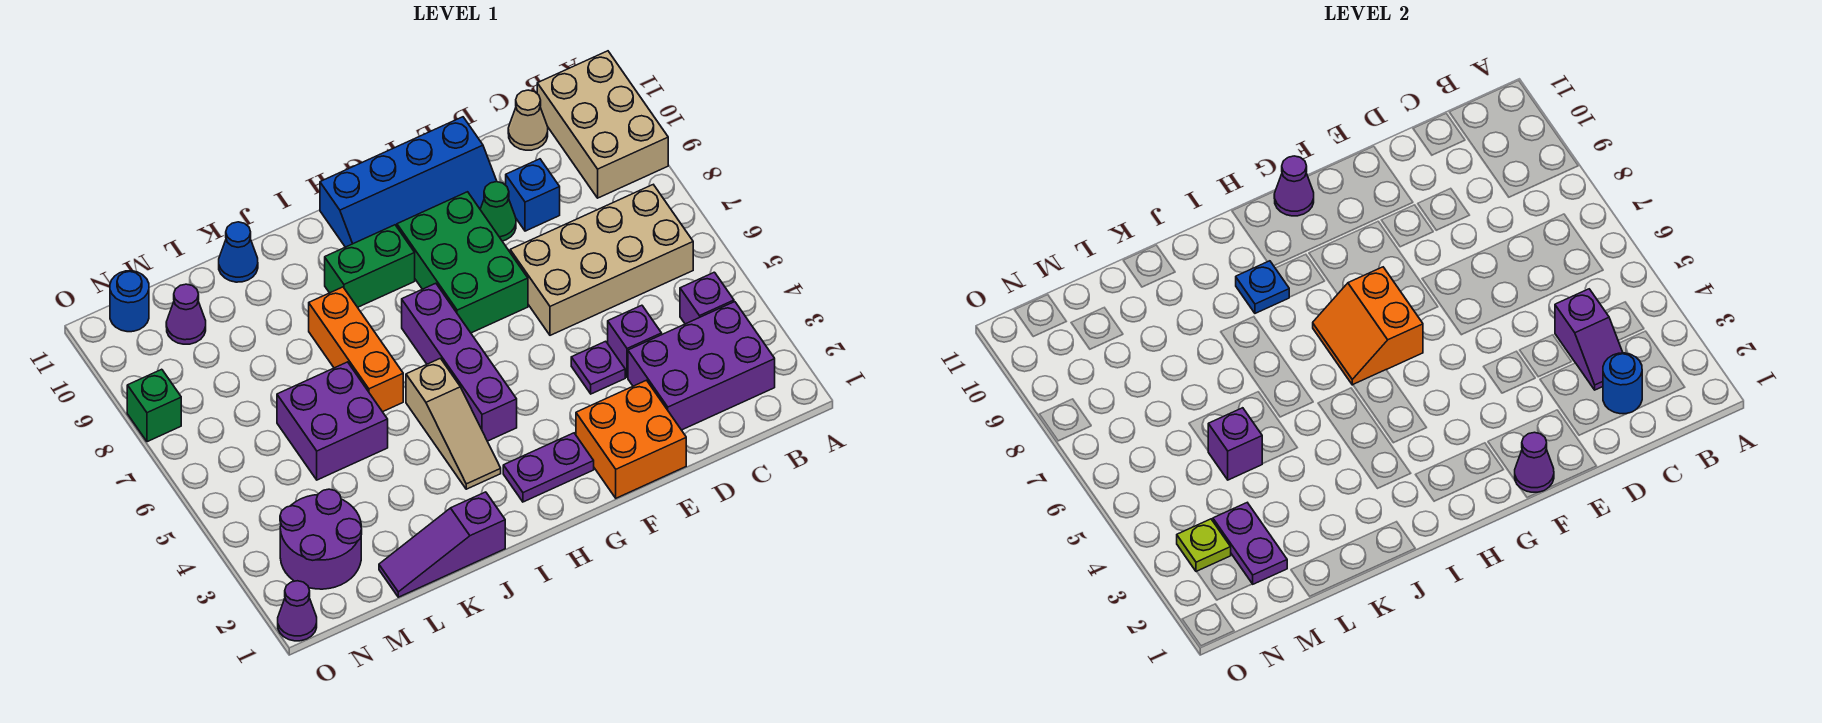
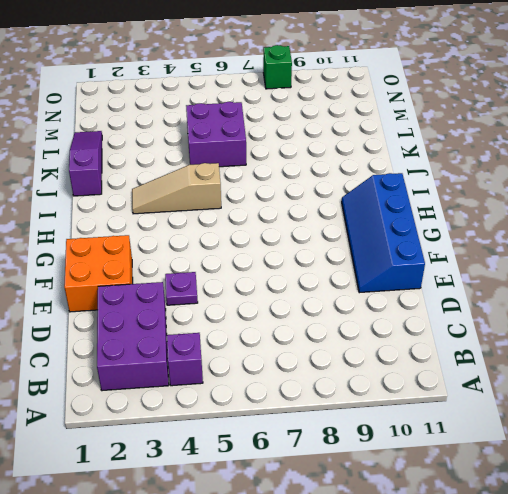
none -> tan brick A9:B11 level 1
none -> tan brick B6:E7 level 1
none -> tan cone C11 level 1
none -> purple brick D4 level 1

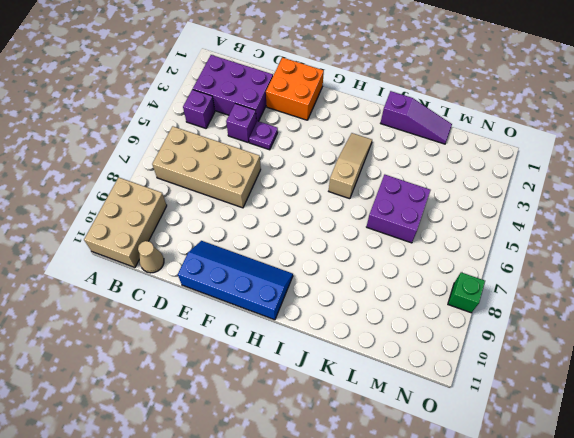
none -> blue brick D9 level 1
none -> green cone E9 level 1
none -> green brick F7:G9 level 1
none -> purple plate G2:H2 level 1

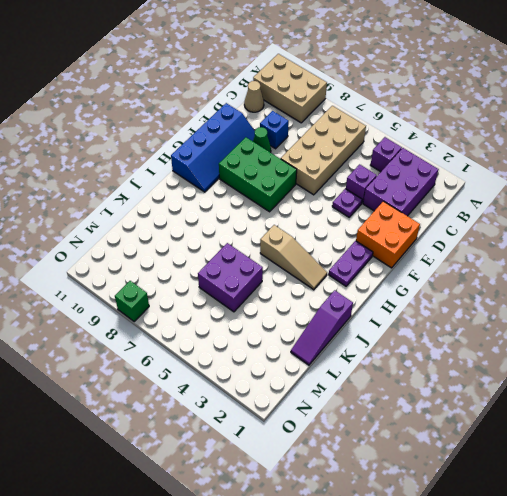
none -> purple brick H4:H7 level 1
none -> green brick H9:I9 level 1
none -> orange brick J6:J8 level 1
none -> blue cone K11 level 1

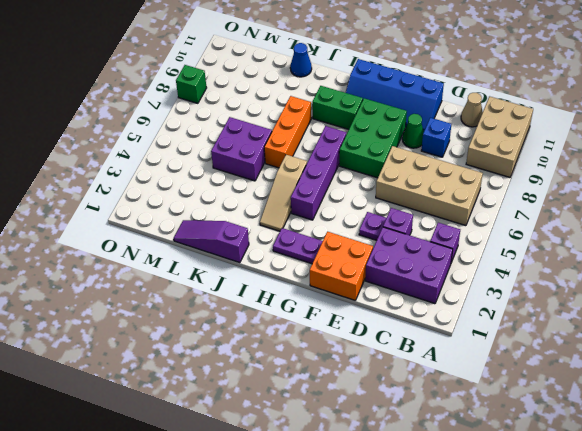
none -> purple round brick M2:N3 level 1
none -> purple cone M10 level 1
none -> blue round brick N11 level 1
none -> purple cone O1 level 1

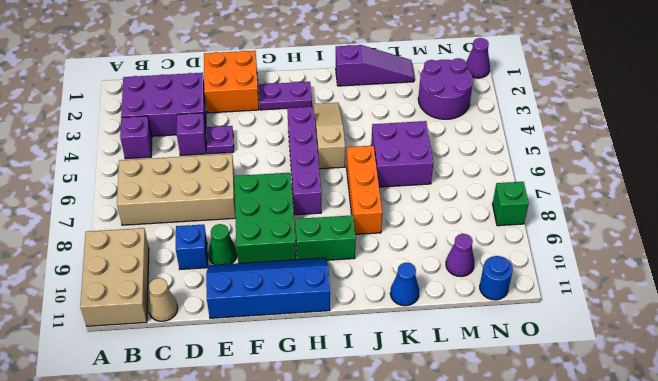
none -> blue round brick C2 level 2
none -> purple slope C3:C4 level 2 top 4
none -> purple cone F1 level 2
none -> orange slope G6:H7 level 2 top G

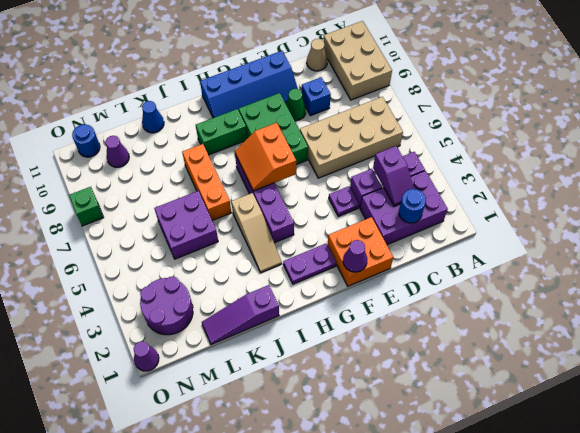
none -> purple cone G11 level 2
none -> blue plate I9 level 2
none -> purple brick L5 level 2
none -> purple plate M2:M3 level 2

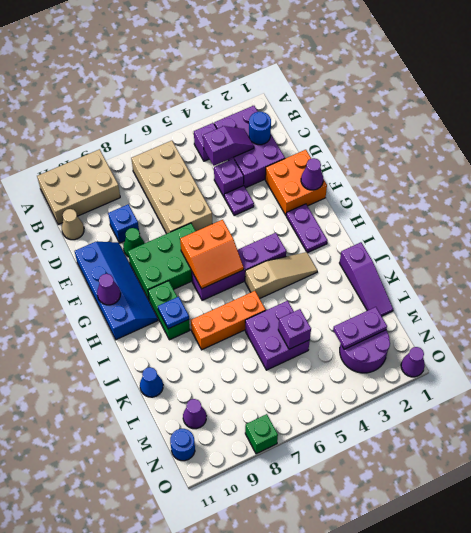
none -> lime plate N3 level 2

